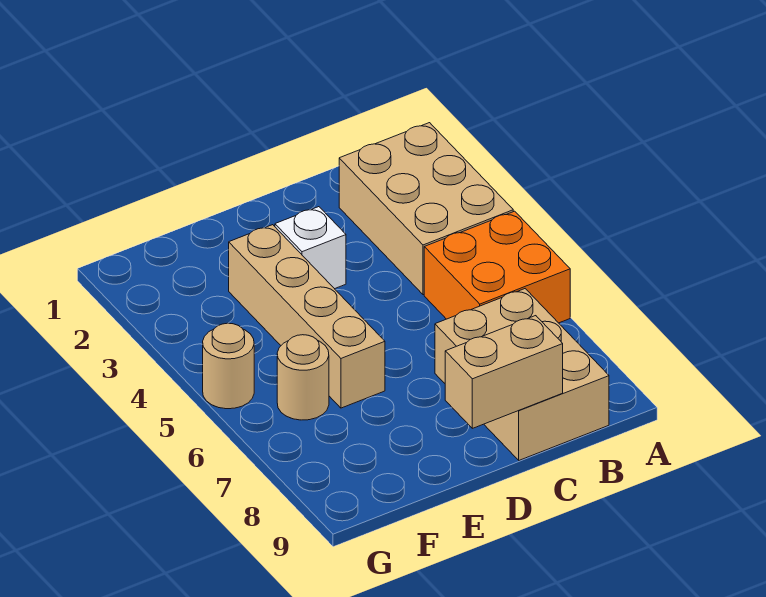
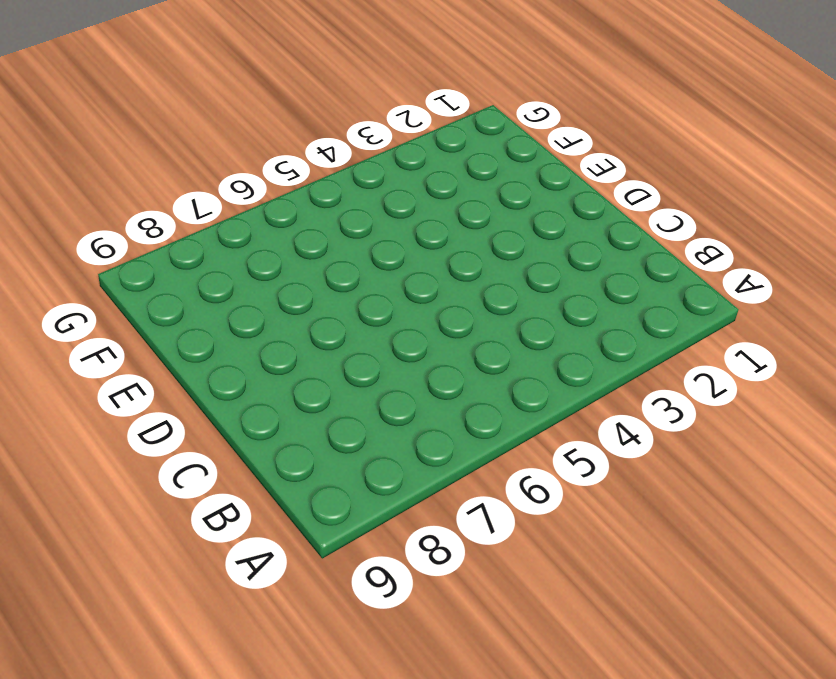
none -> tan brick A2:B4 level 1
none -> orange brick A5:B6 level 1

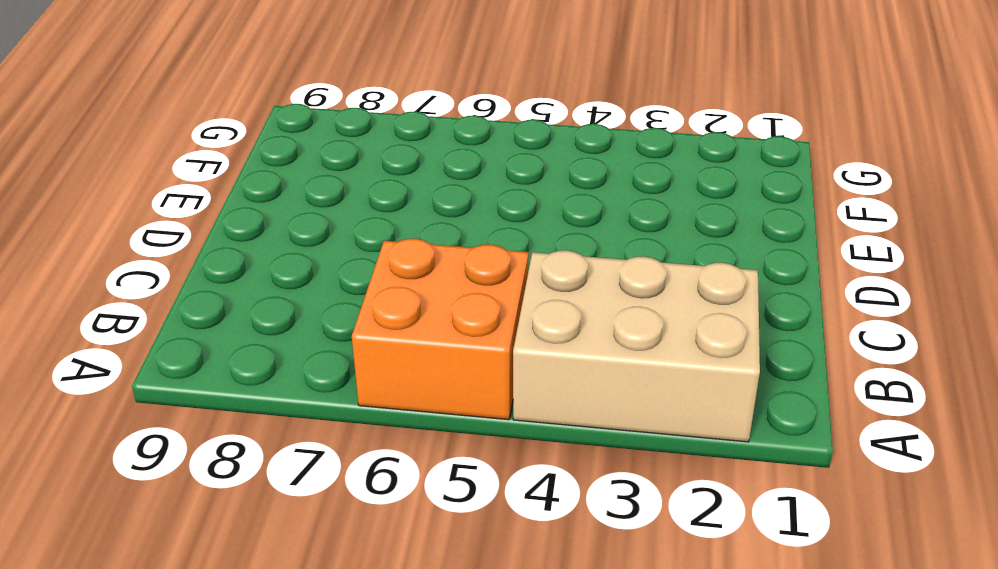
none -> tan brick B7:C9 level 1
none -> white brick D3 level 1

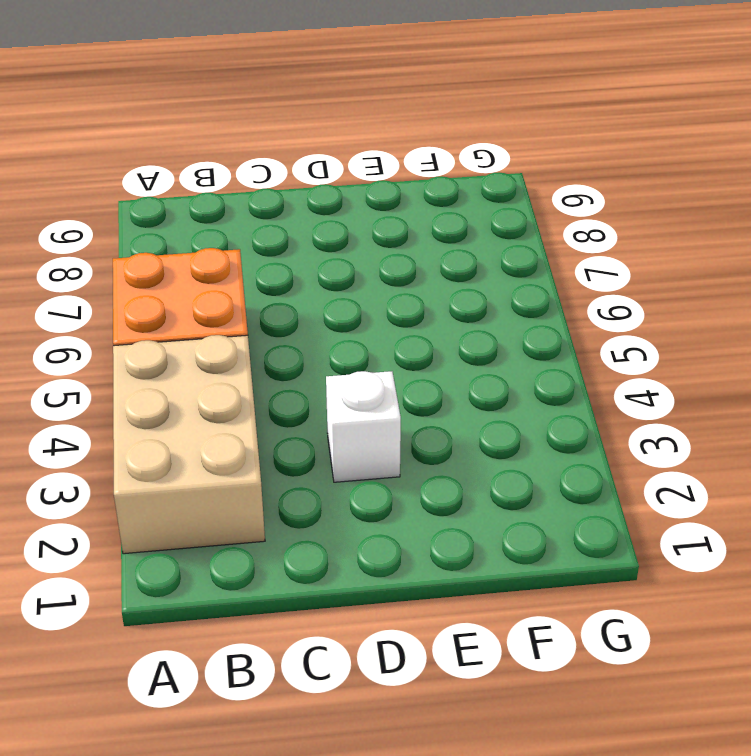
none -> tan brick B7:C9 level 1
none -> tan brick E3:E6 level 1

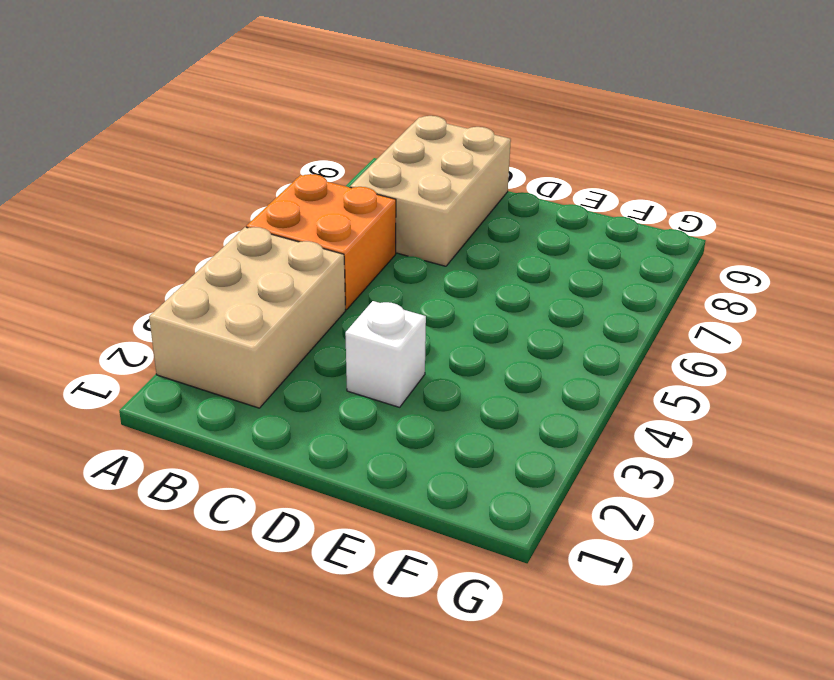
none -> tan brick E3:E6 level 1
none -> tan round brick F6 level 1

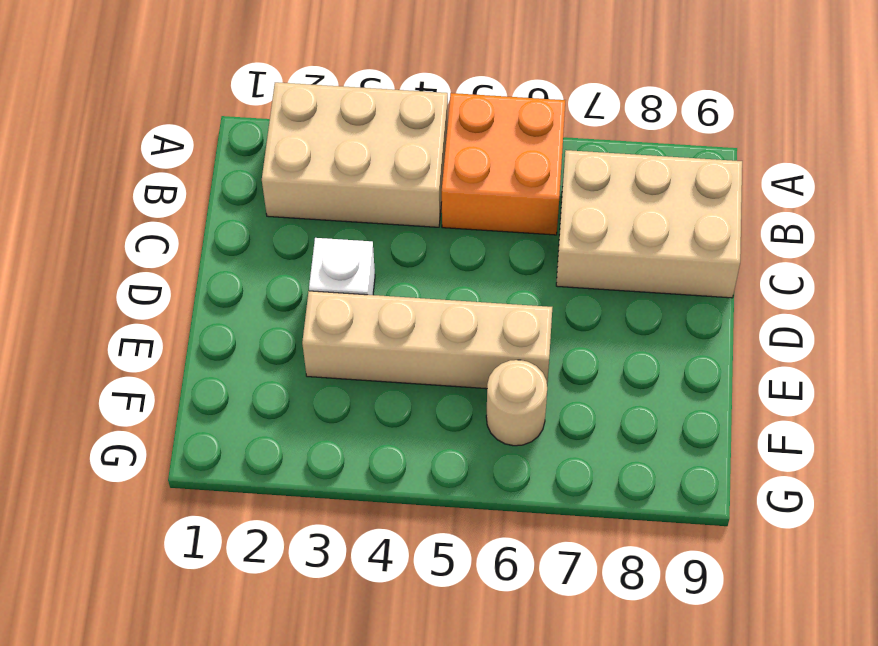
none -> tan round brick G5 level 1
none -> tan brick C9:D9 level 2

